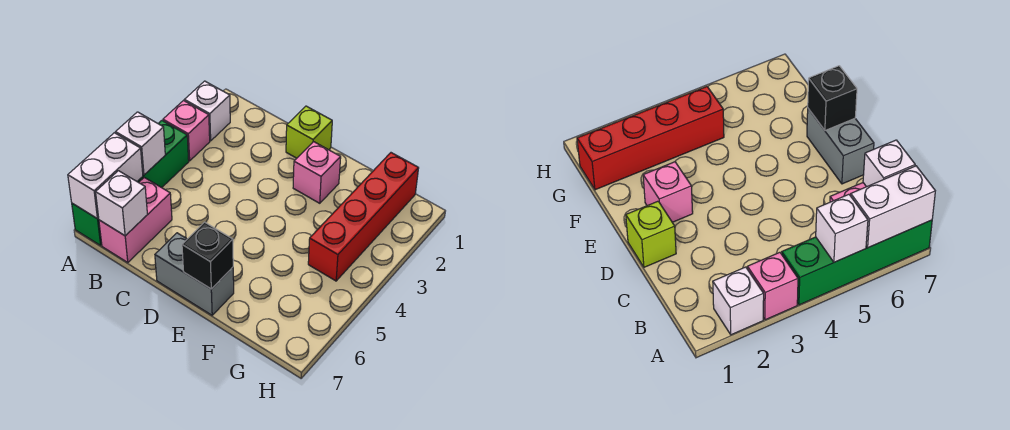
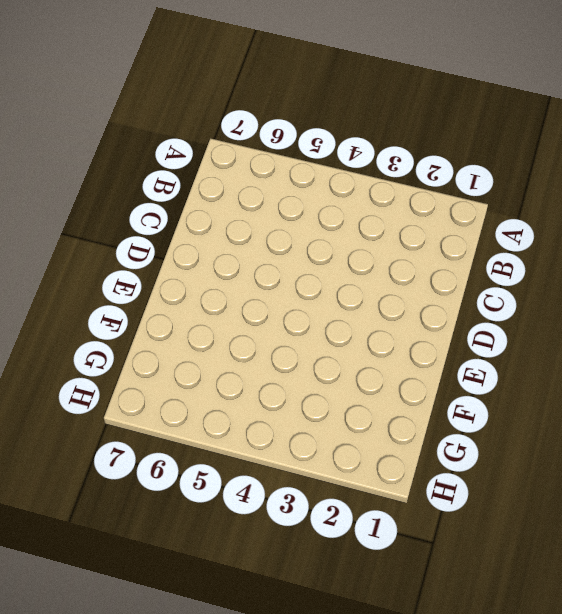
none -> white brick A2 level 1
none -> pink brick A3 level 1
none -> green brick A4:A7 level 1

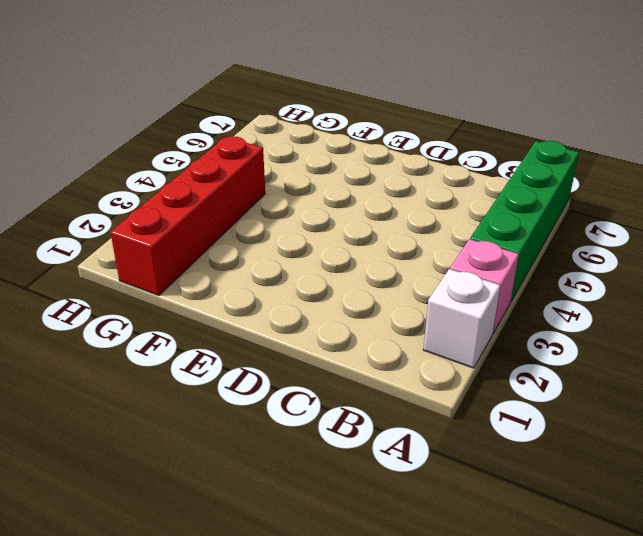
none -> pink brick B6:B7 level 1
none -> lime brick D1 level 1
none -> grey brick D7:E7 level 1

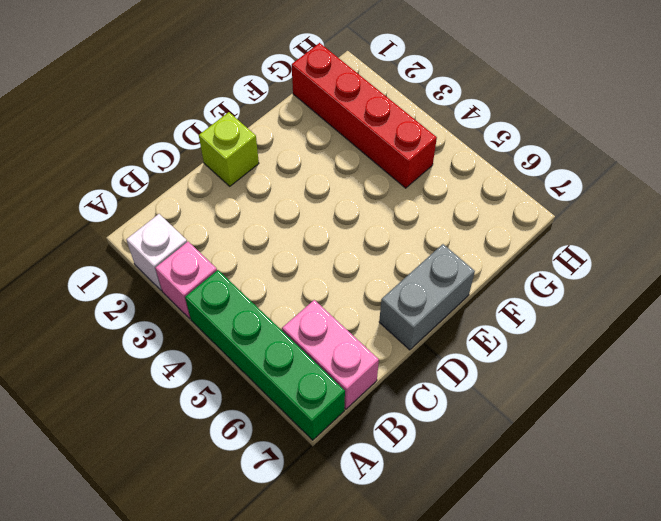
none -> pink brick E2 level 1
none -> white brick A5 level 2
none -> white brick A6:A7 level 2

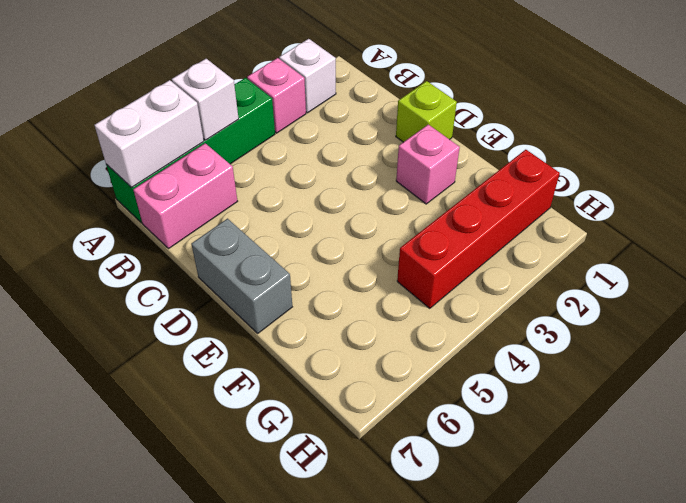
none -> white brick B7 level 2
none -> black brick E7 level 2

